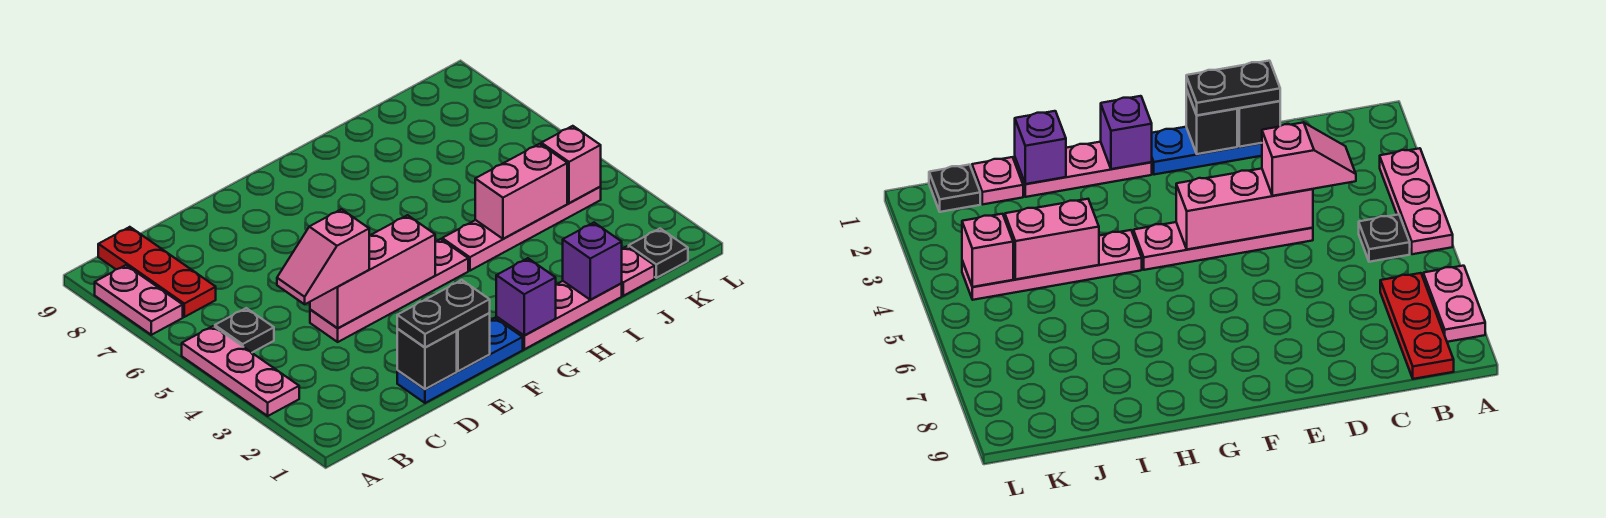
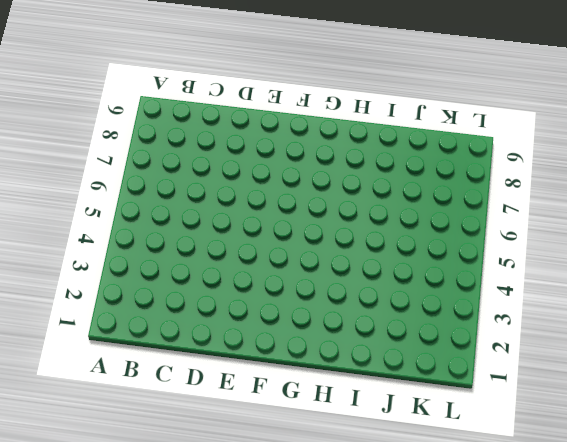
none -> pink plate A3:A5 level 1
none -> pink plate A7:A8 level 1
none -> black plate B5 level 1

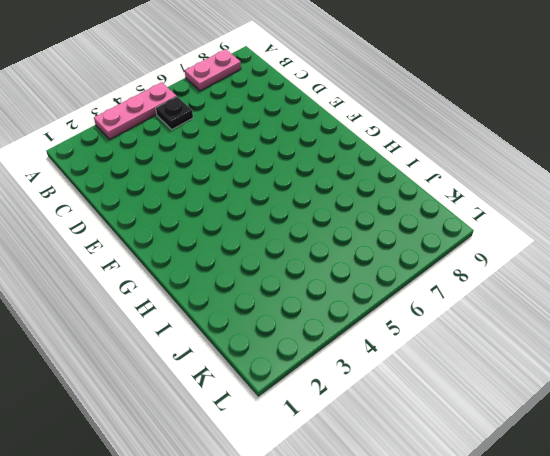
none -> red plate B7:B9 level 1
none -> blue plate D1:F1 level 1
none -> pink plate D4:G4 level 1

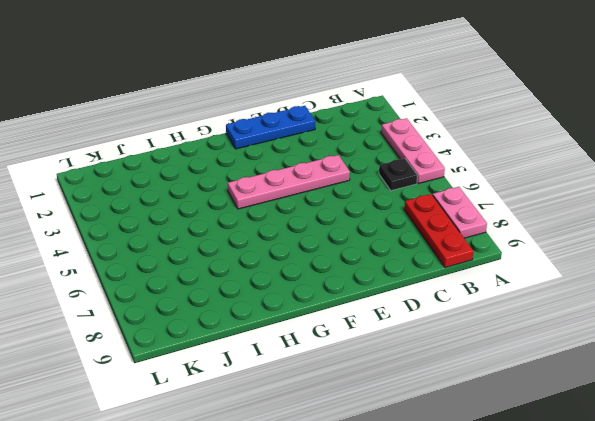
none -> pink plate G1:I1 level 1
none -> pink plate H4:K4 level 1
none -> pink plate J1 level 1

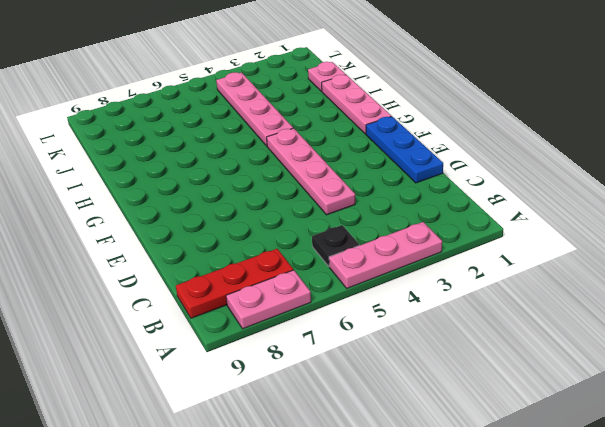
none -> black plate K1 level 1
none -> black brick D1 level 2
none -> pink brick D4:F4 level 2

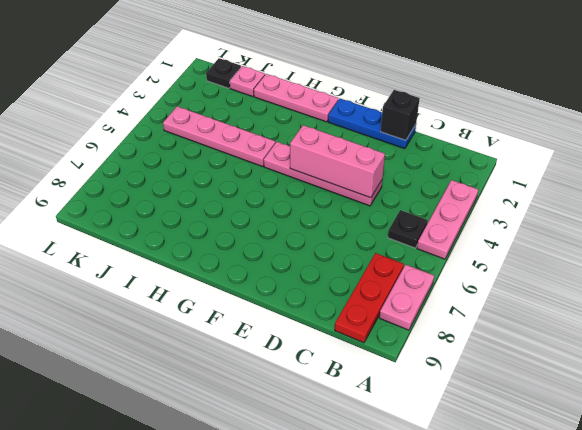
none -> black brick E1 level 2
none -> purple brick G1 level 2
none -> purple brick I1 level 2

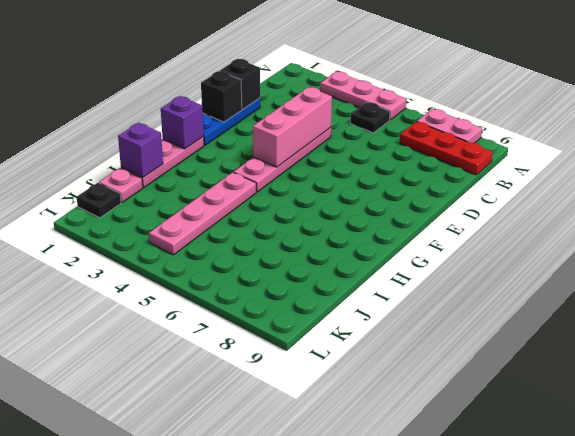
none -> pink brick I4:J4 level 2
none -> pink brick K4 level 2
none -> pink slope C4:D4 level 3 top D

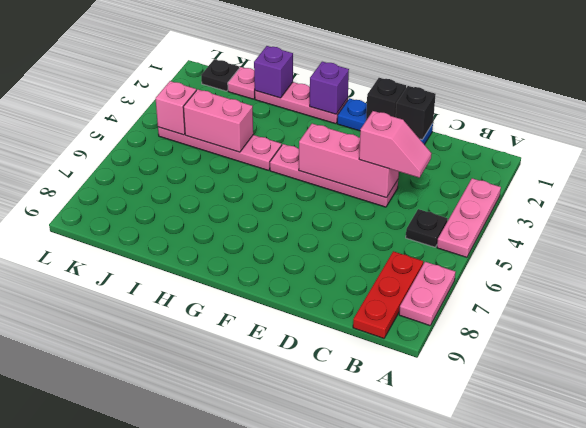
none -> black plate D1:E1 level 3

